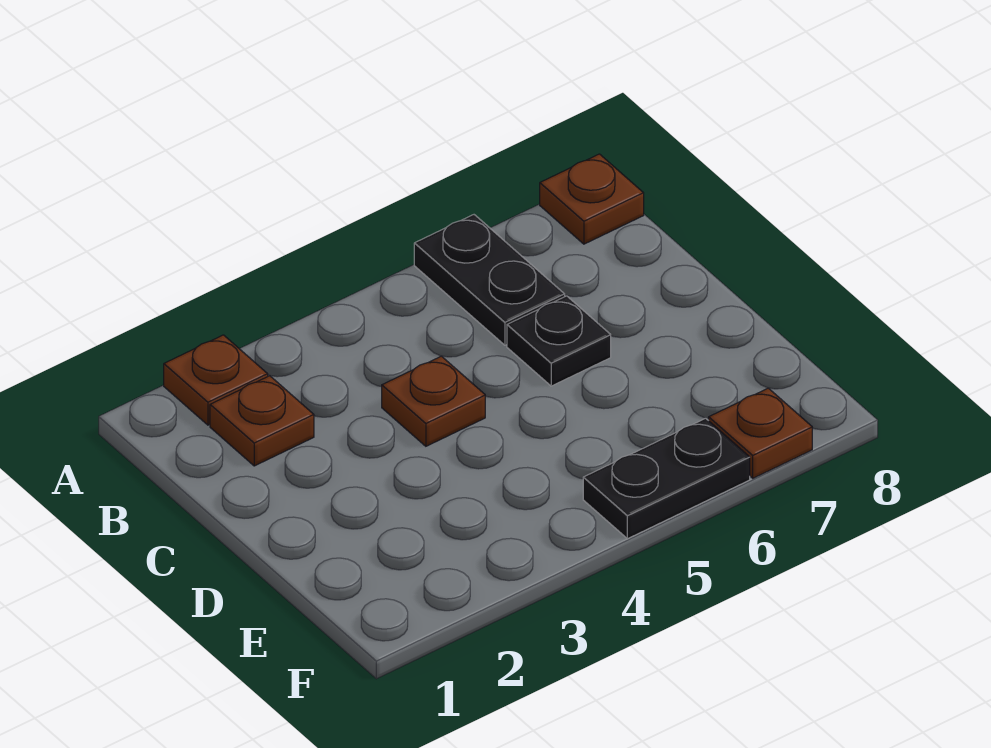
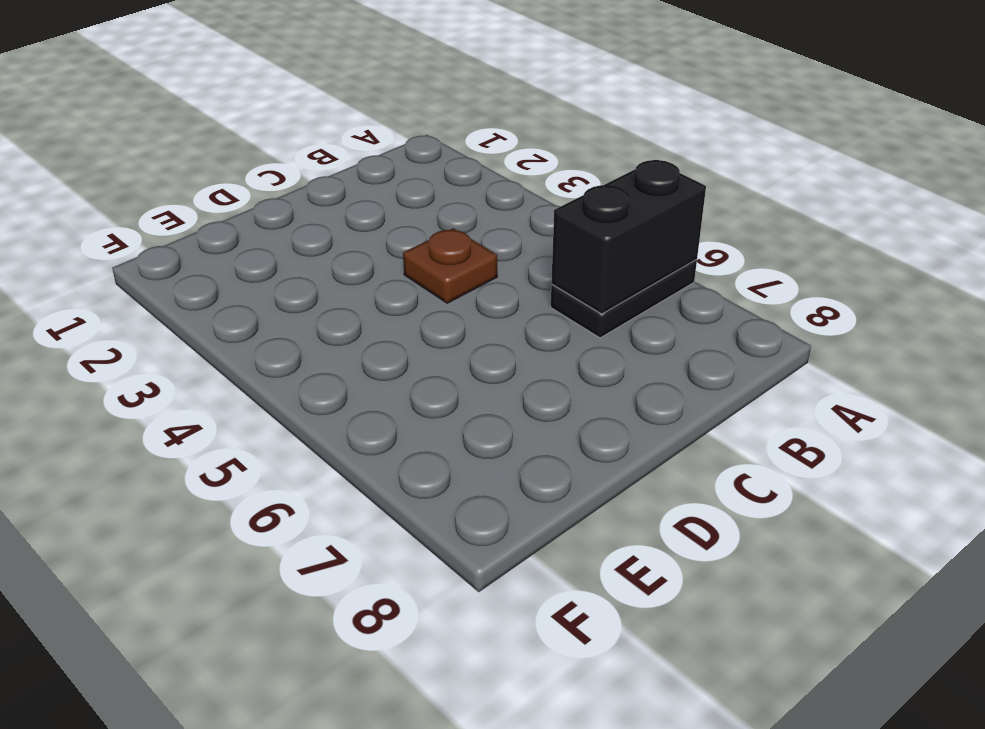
black brick A6:B6 level 2 -> none
none -> brown plate A2 level 1
none -> brown plate A8 level 1

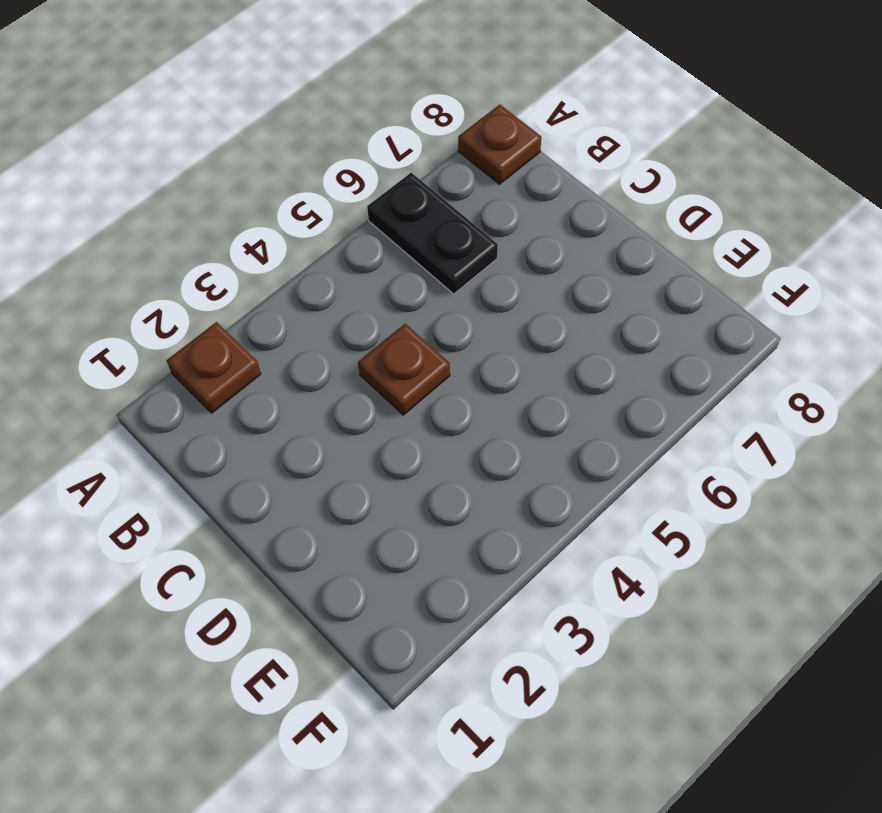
none -> brown plate B2 level 1
none -> black plate C6 level 1

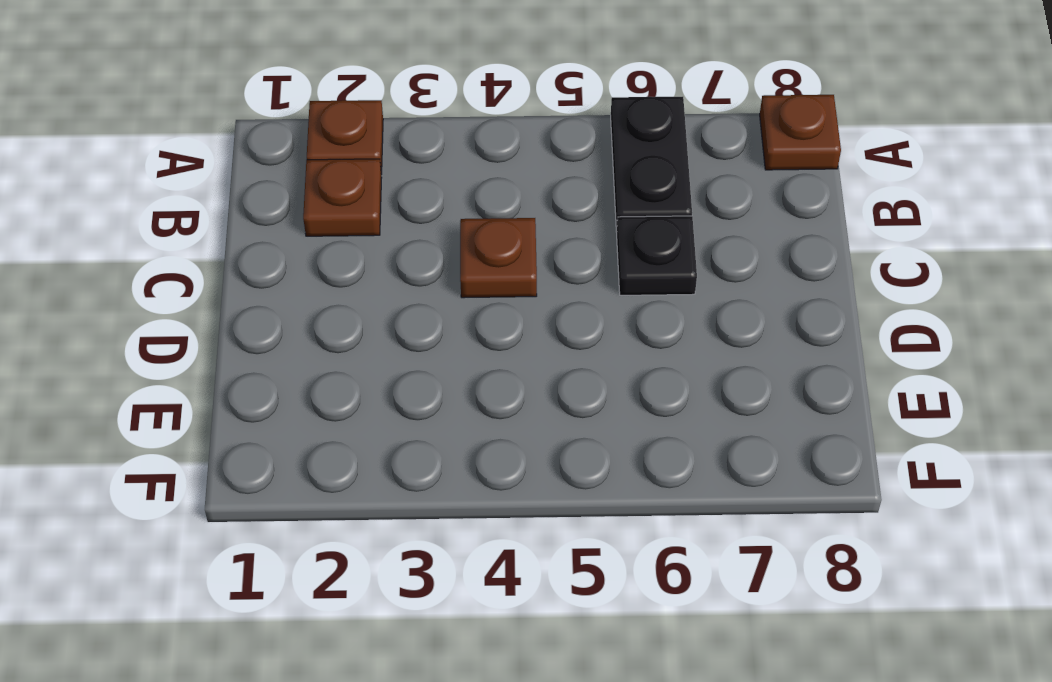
none -> black plate F5:F6 level 1
none -> brown plate F7 level 1

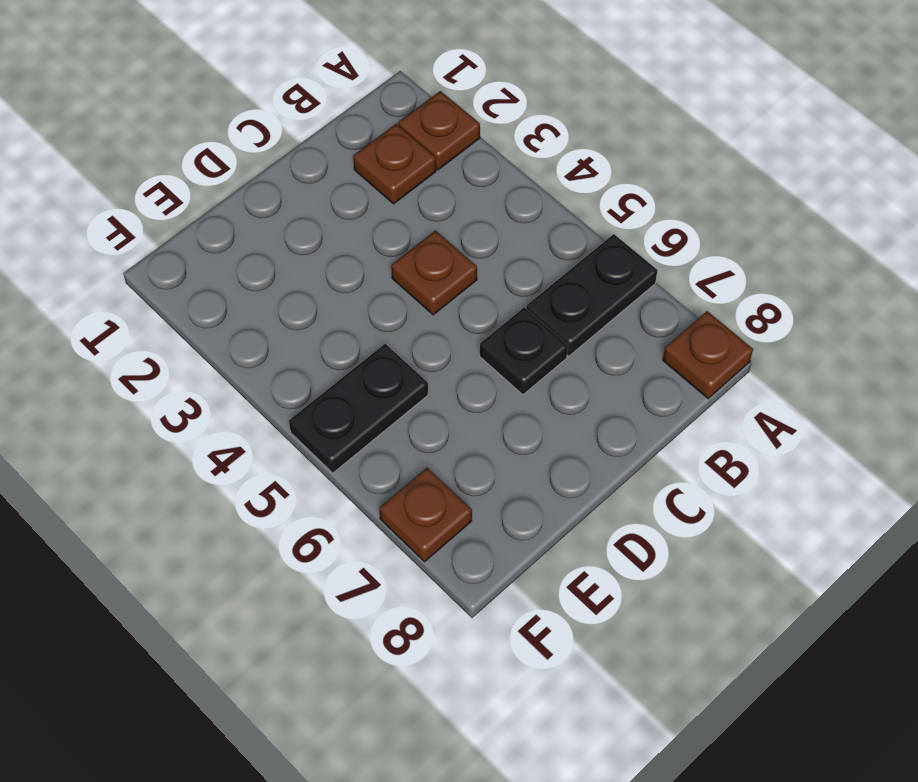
black plate E5:F5 level 1 -> black plate F5:F6 level 1

